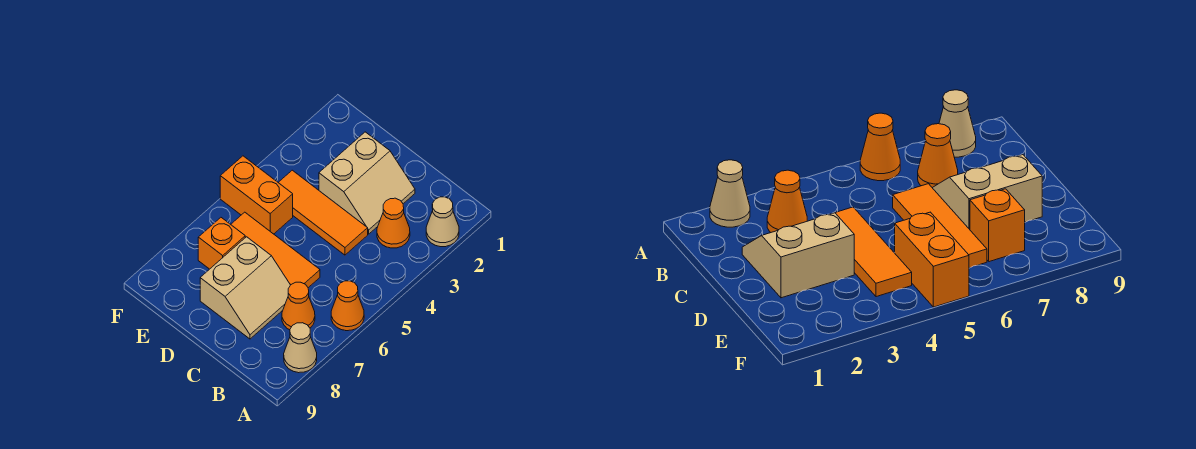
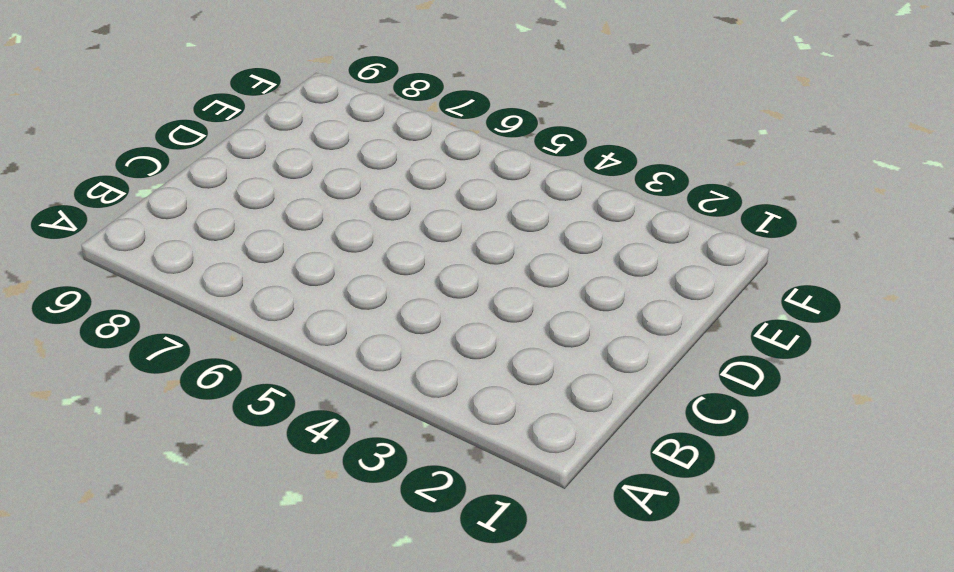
none -> tan cone A2 level 1
none -> orange cone A6 level 1

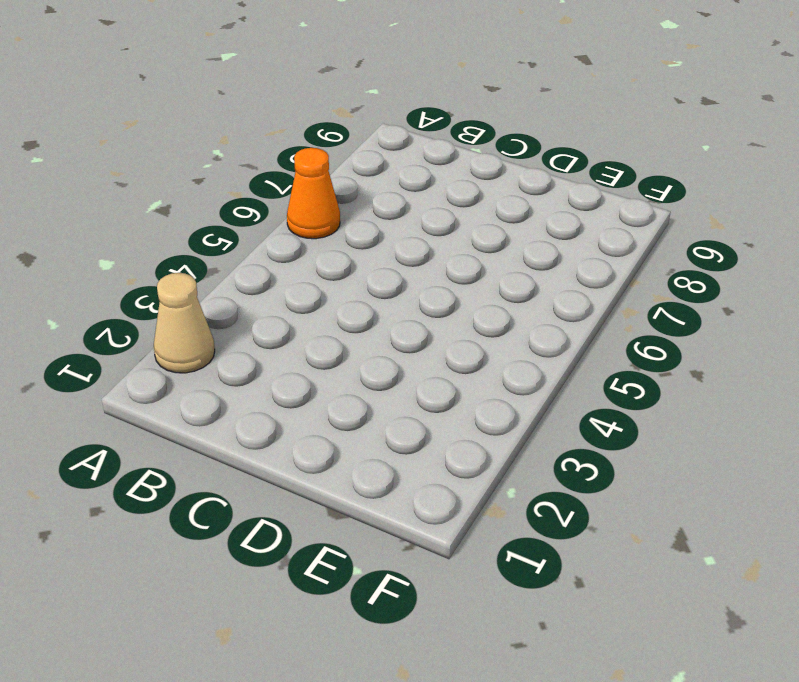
none -> tan cone A8 level 1
none -> orange cone B3 level 1

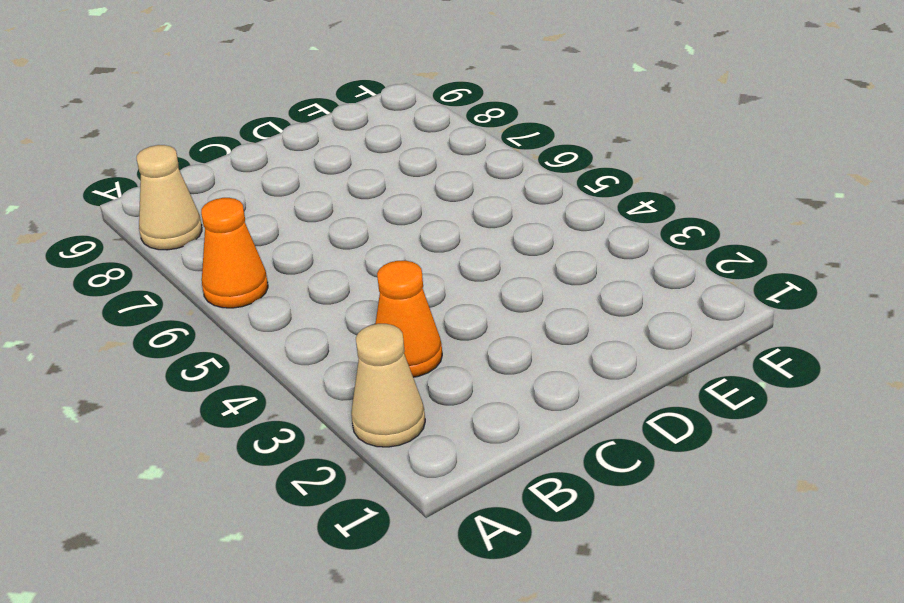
none -> orange cone B7 level 1
none -> tan slope C2:D3 level 1 top D

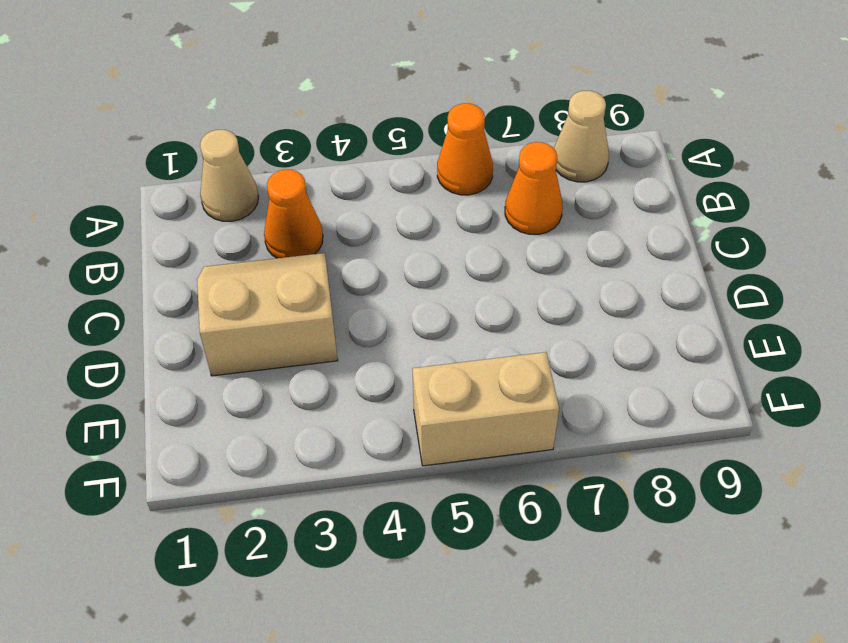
tan brick F5:F6 level 1 -> orange brick E5:F5 level 1
none -> orange tile C4:E4 level 1
none -> orange tile C6:E6 level 1

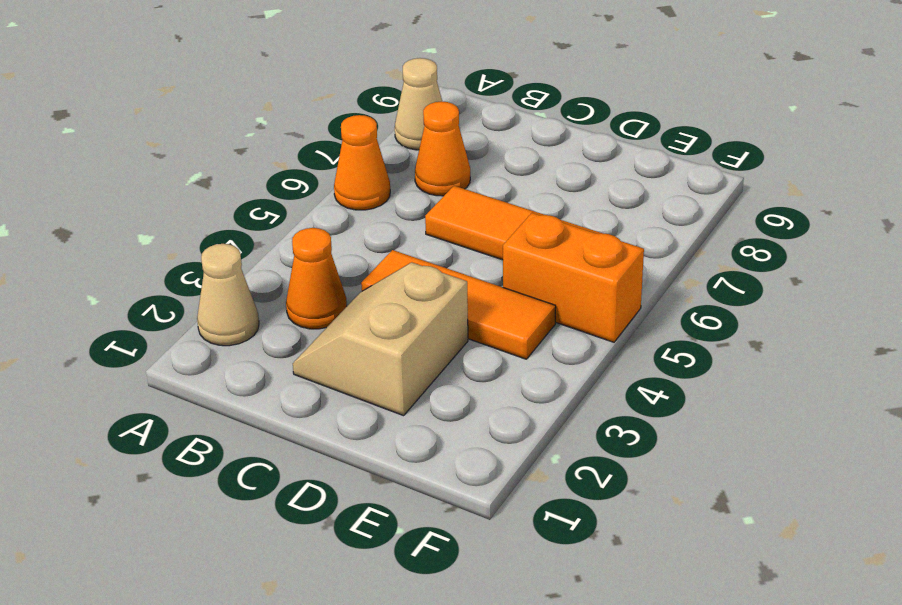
none -> tan slope C7:D8 level 1 top D
none -> orange brick E7 level 1

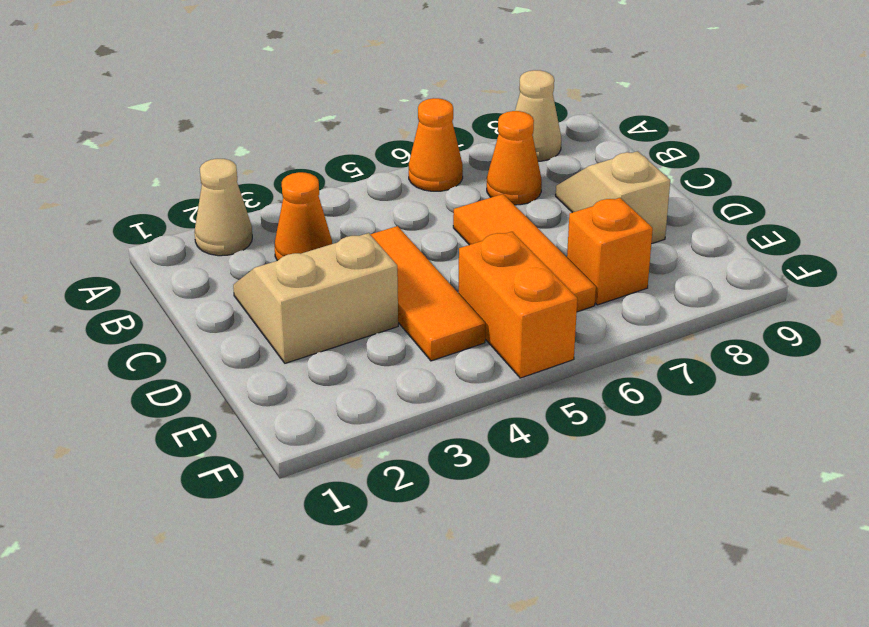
tan slope C8:D8 level 1 top D -> tan slope C7:D8 level 1 top D

